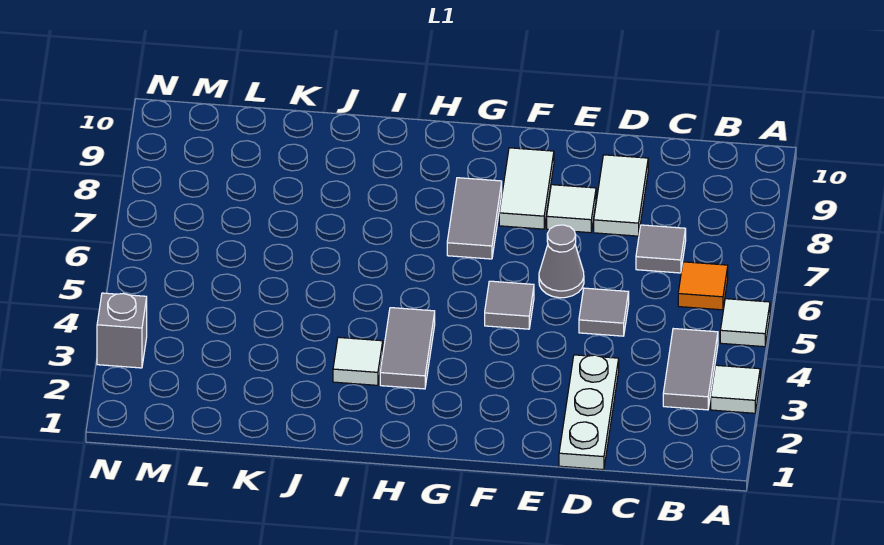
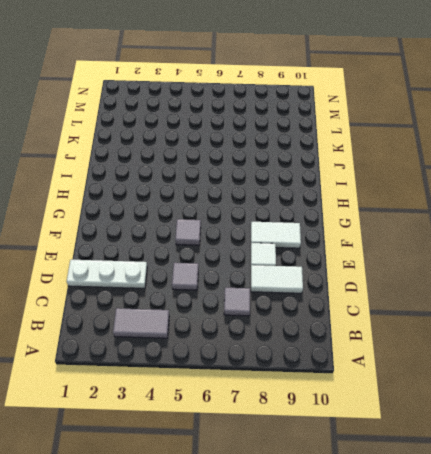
none -> white tile A3 level 1
none -> white tile A5 level 1
none -> orange tile B6 level 1

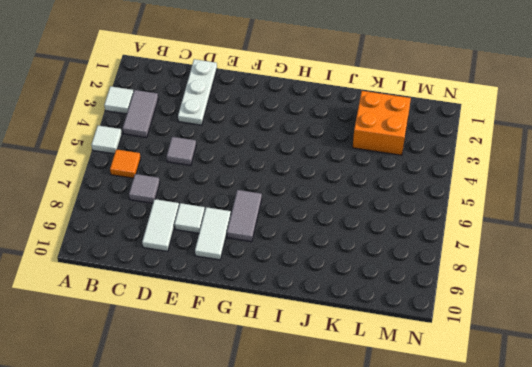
orange brick K2:L3 level 1 -> none
none -> grey cone E6 level 1
none -> grey tile F5 level 1
none -> grey tile H3:H4 level 1

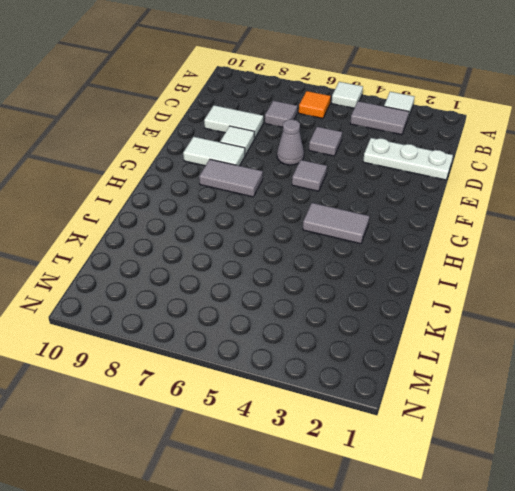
none -> white tile I3 level 1
none -> grey brick N3 level 1

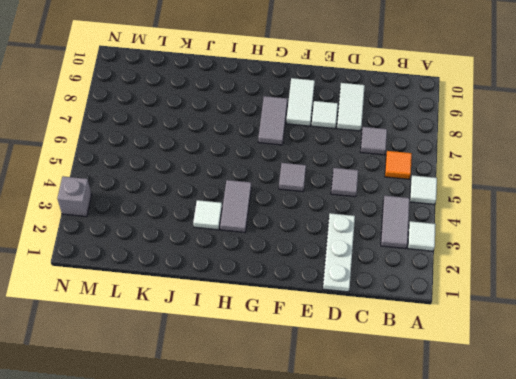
none -> grey cone E6 level 1

